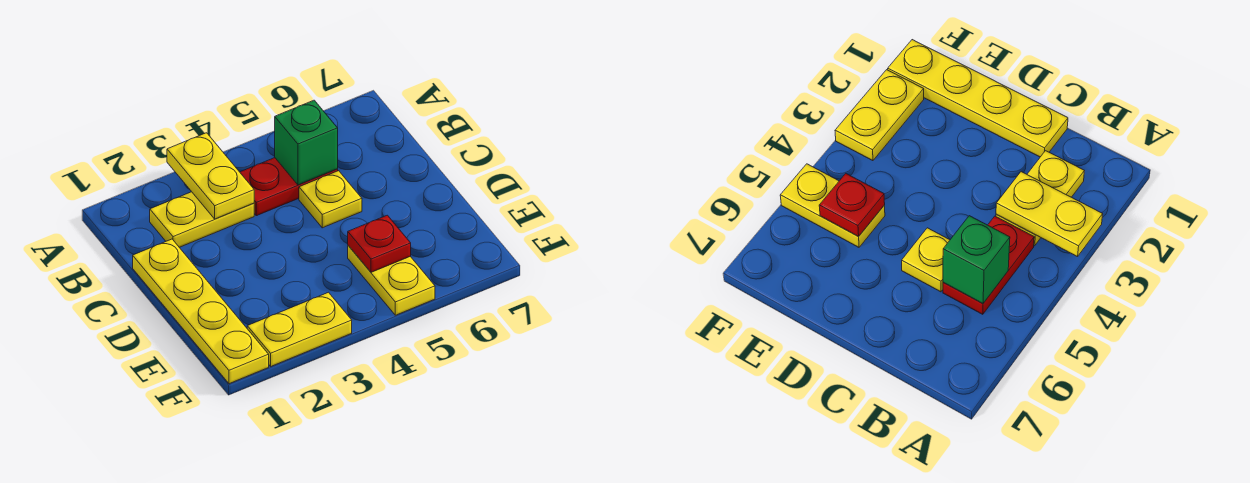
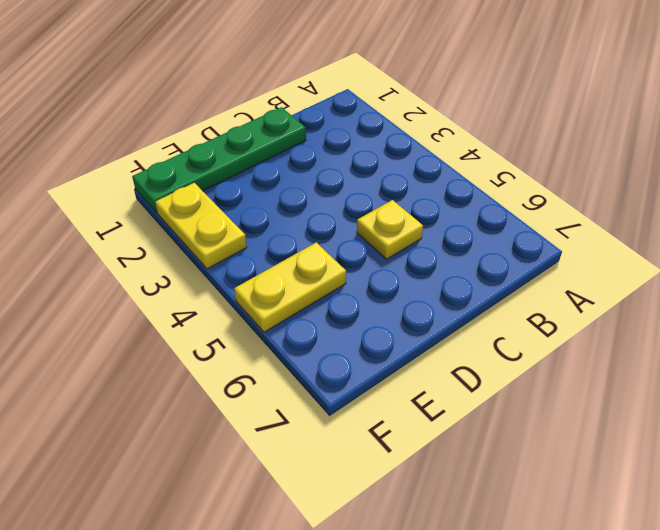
green plate C1:F1 level 1 -> yellow plate C1:F1 level 1
none -> yellow plate B2:B3 level 1
none -> red plate B4:B5 level 1

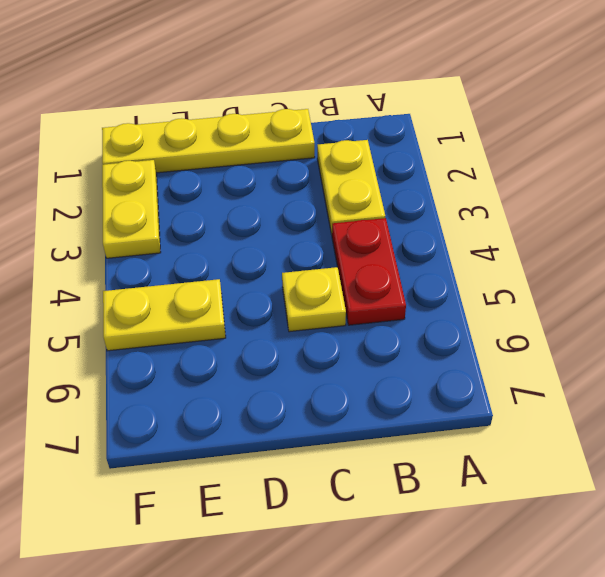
none -> yellow plate A3:B3 level 2
none -> green brick B5 level 2

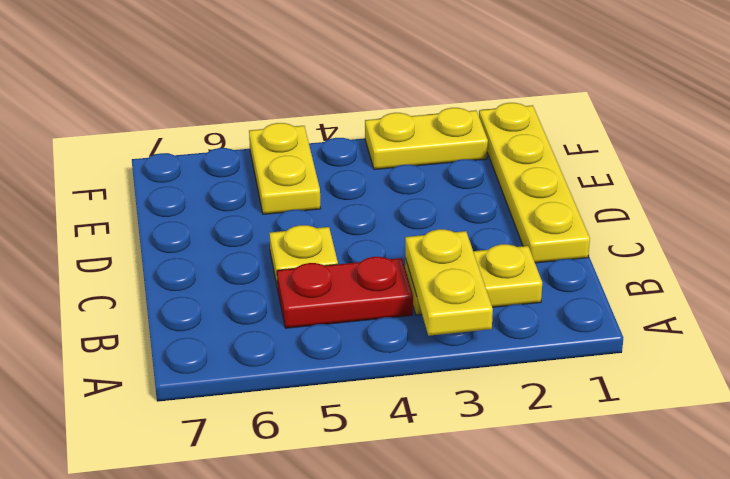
none -> green brick B5 level 2
none -> red plate E5 level 2

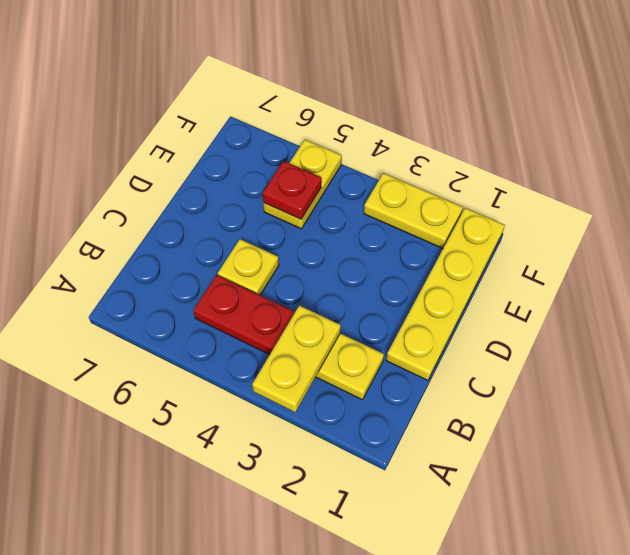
none -> green brick B5 level 2

